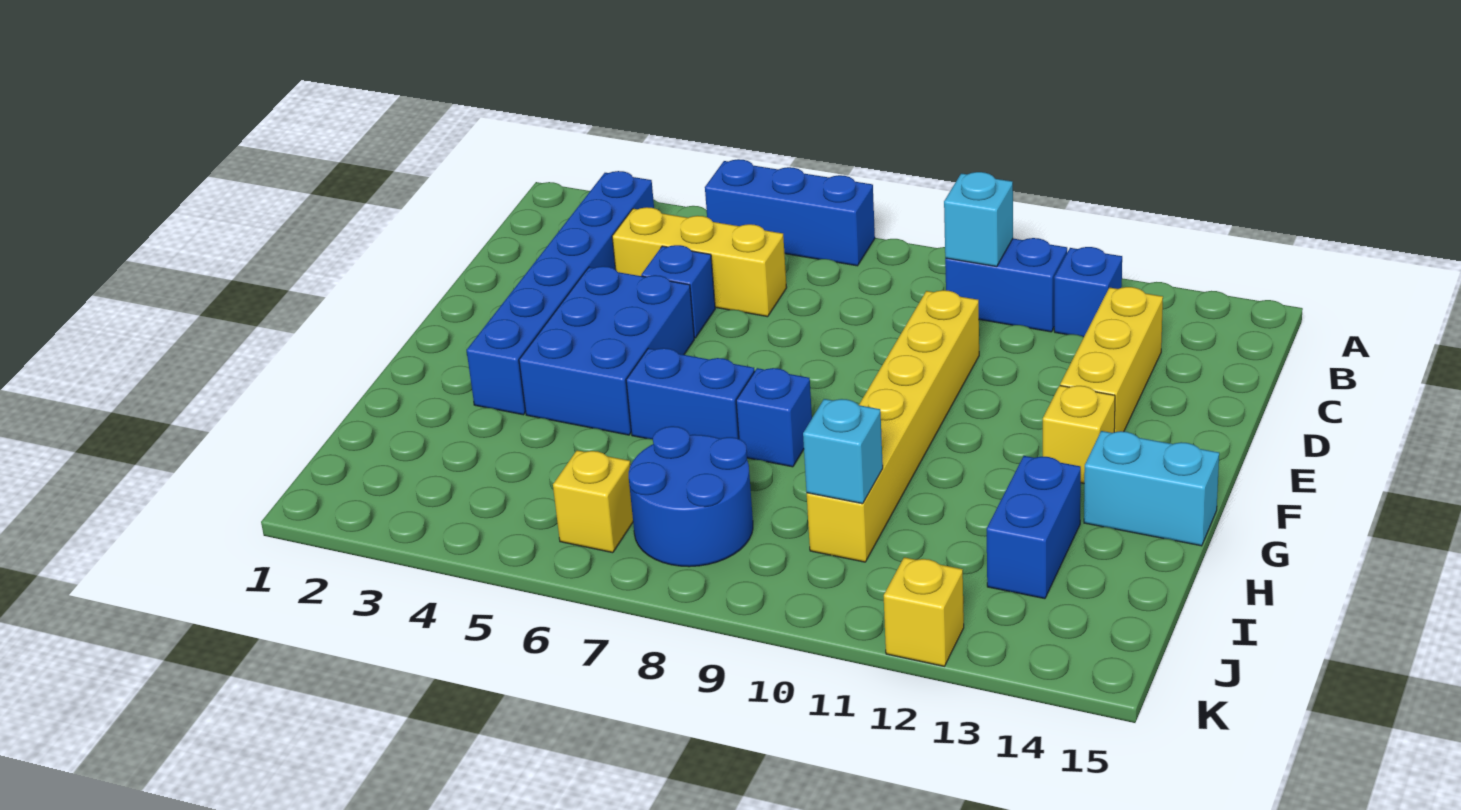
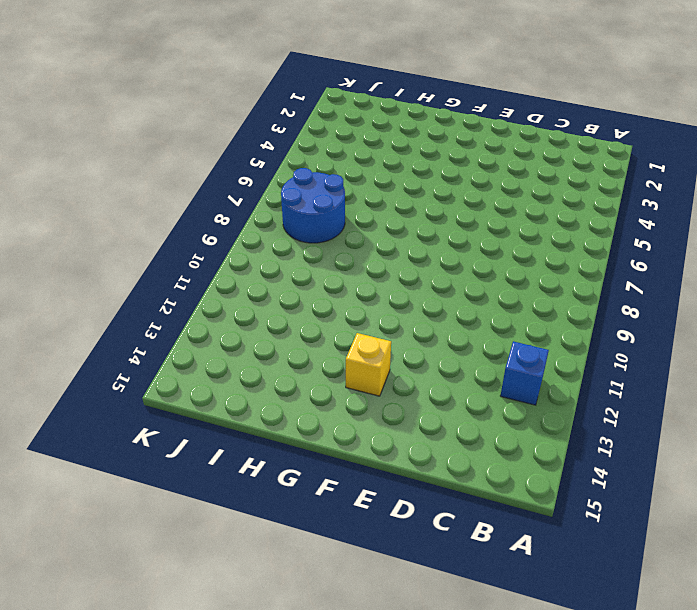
none -> blue brick A5:A7 level 1
none -> blue brick B3:G3 level 1
none -> blue brick B10:B11 level 1

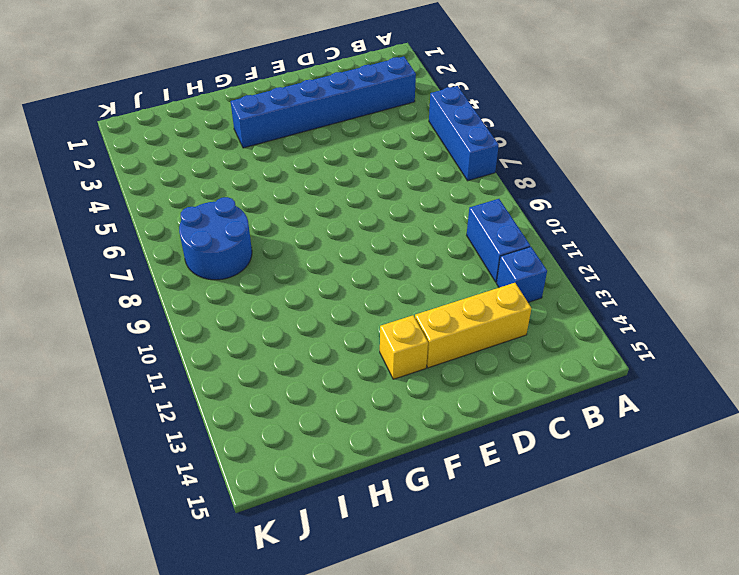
none -> yellow brick C4:C6 level 1
none -> blue brick D5 level 1
none -> yellow brick D10:I10 level 1

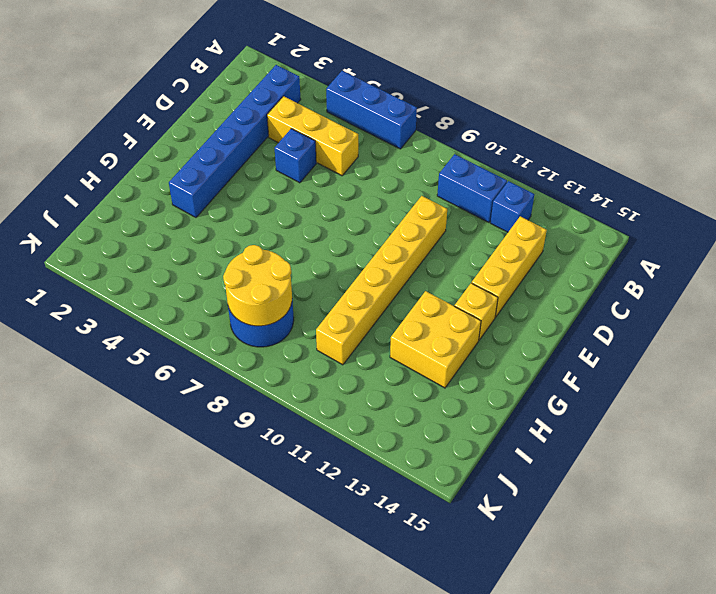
yellow brick G12:H13 level 1 -> blue brick H13:I13 level 1
yellow round brick I7:J8 level 2 -> none
none -> blue brick E4:G5 level 1
none -> blue brick G6:G7 level 1
none -> blue brick G8 level 1

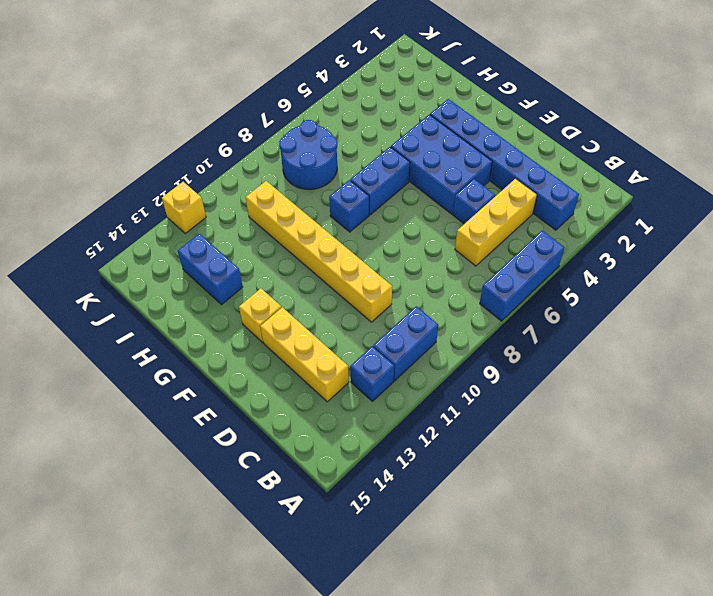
none -> cyan brick G14:G15 level 1
none -> yellow brick J6 level 1
none -> cyan brick B10 level 2

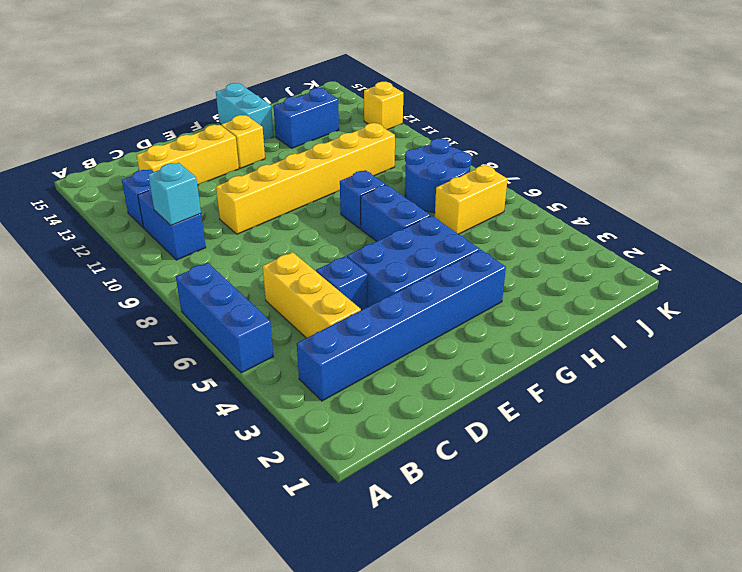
yellow brick I6:J6 level 1 -> yellow brick J6 level 1
none -> cyan brick I10 level 2

